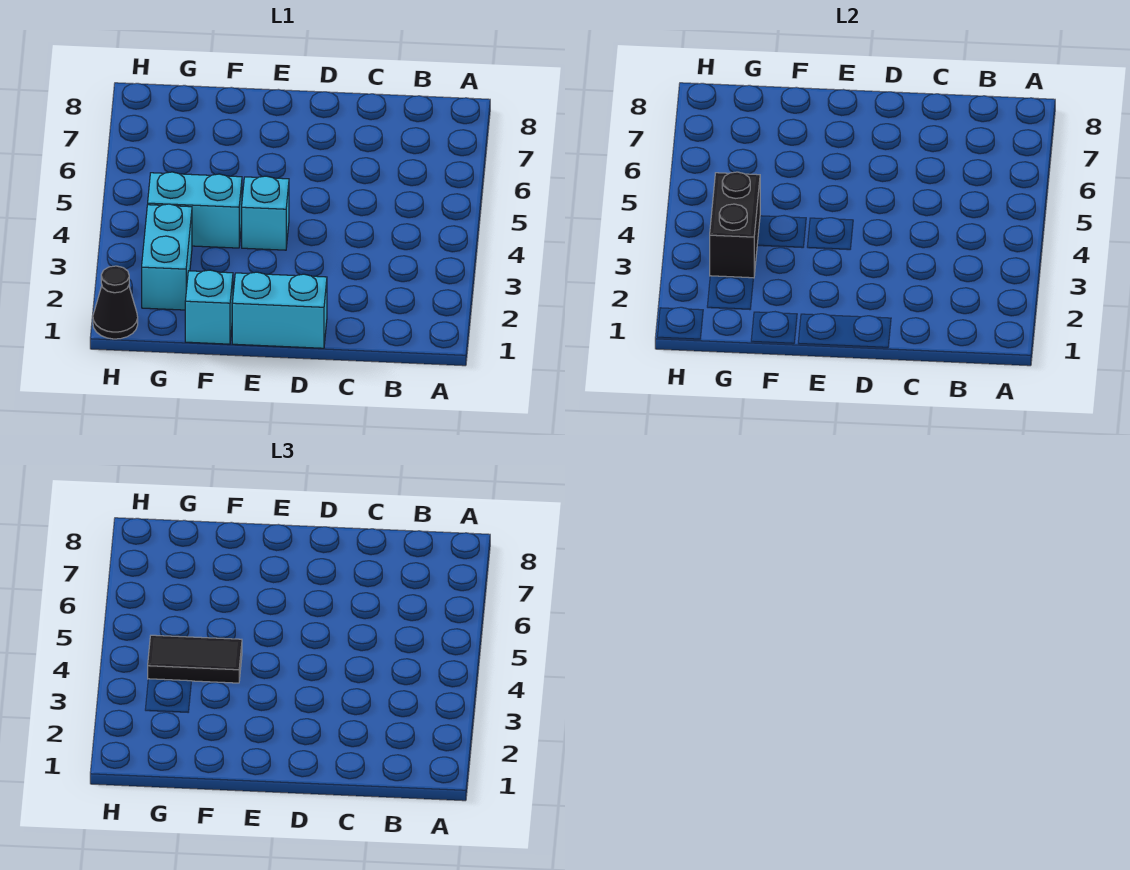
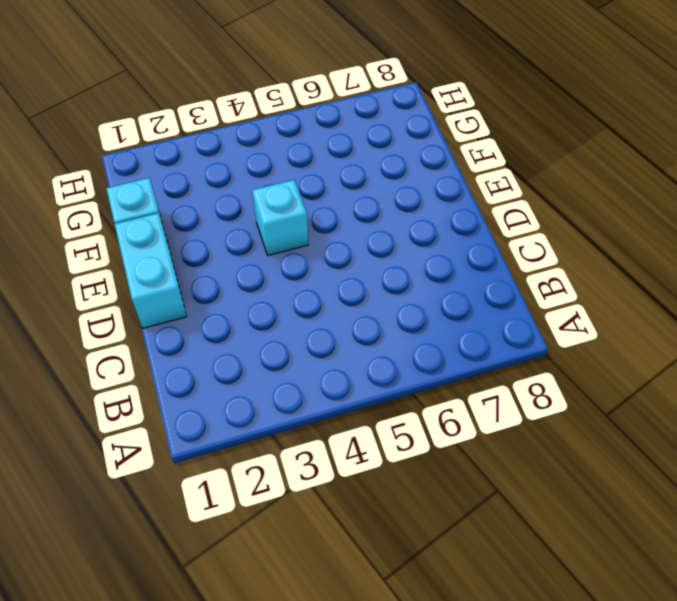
none -> cyan brick F4:G4 level 1
none -> cyan brick G2:G3 level 1

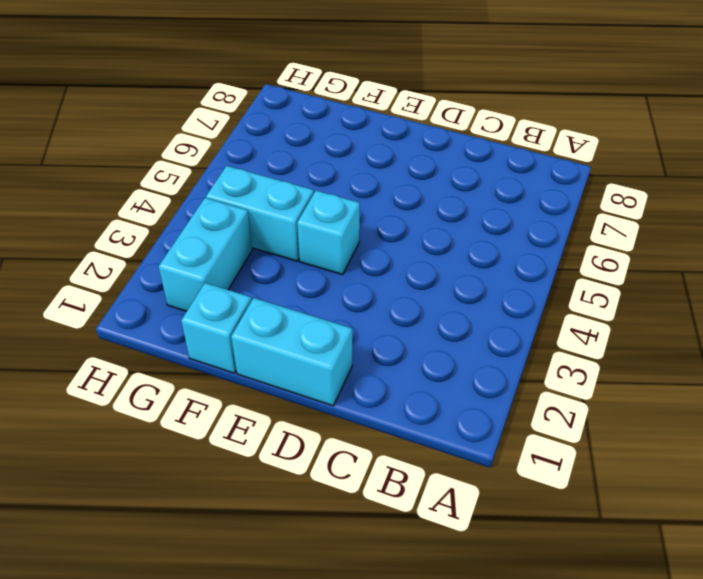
none -> black cone H1 level 1
none -> black brick G3:G4 level 2

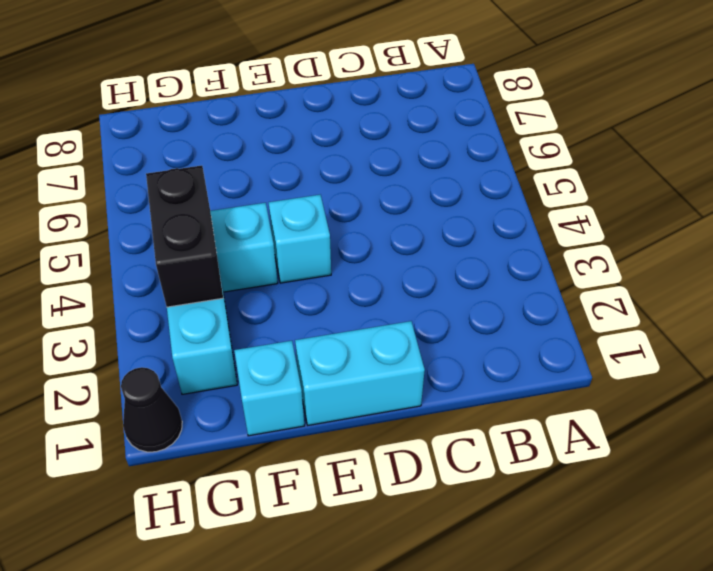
none -> black tile F4:G4 level 3

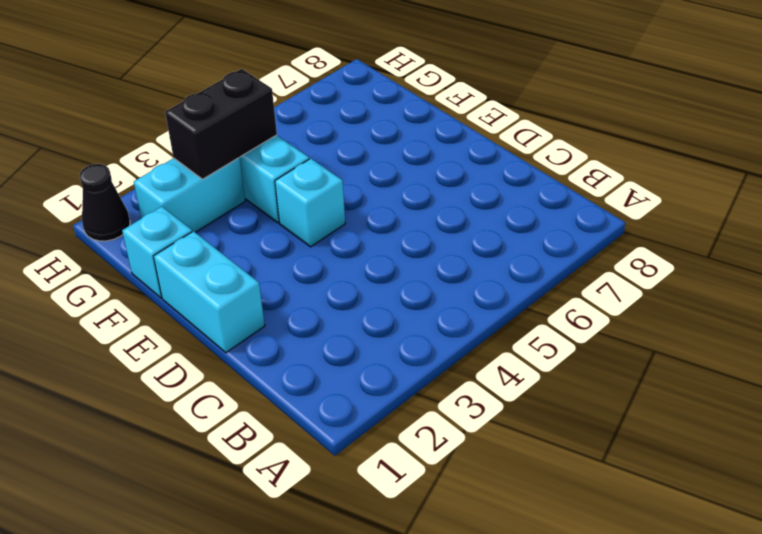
none -> black tile F4:G4 level 3

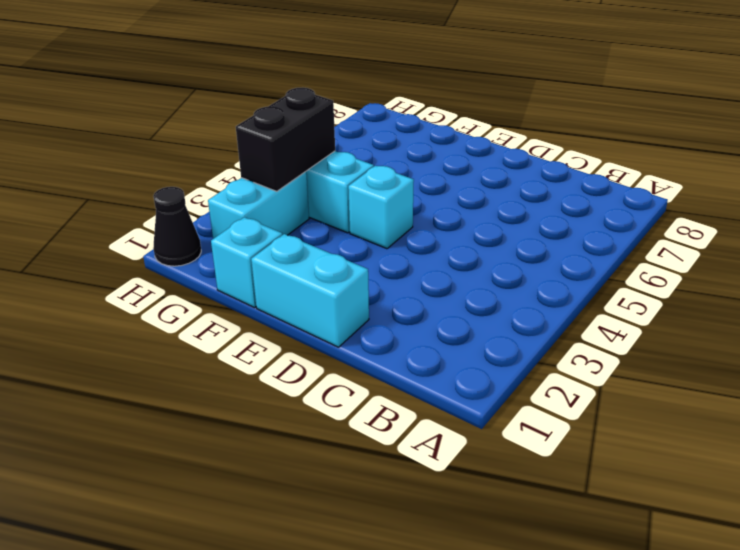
none -> black tile F4:G4 level 3

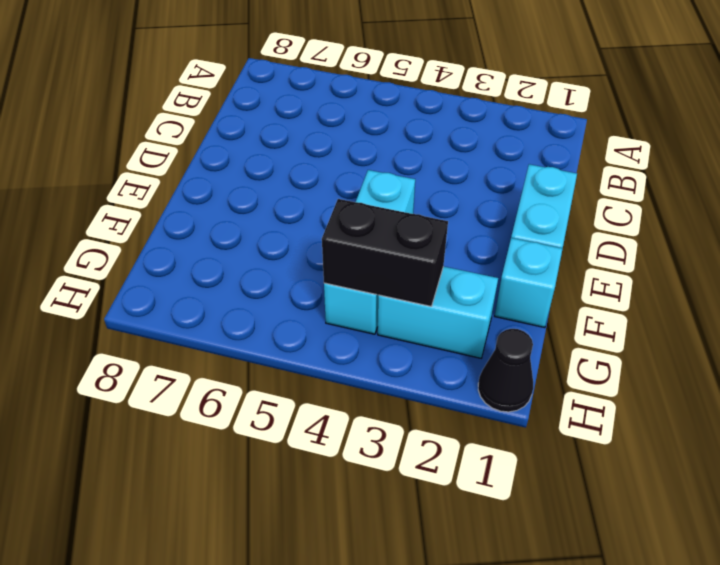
none -> black tile F4:G4 level 3

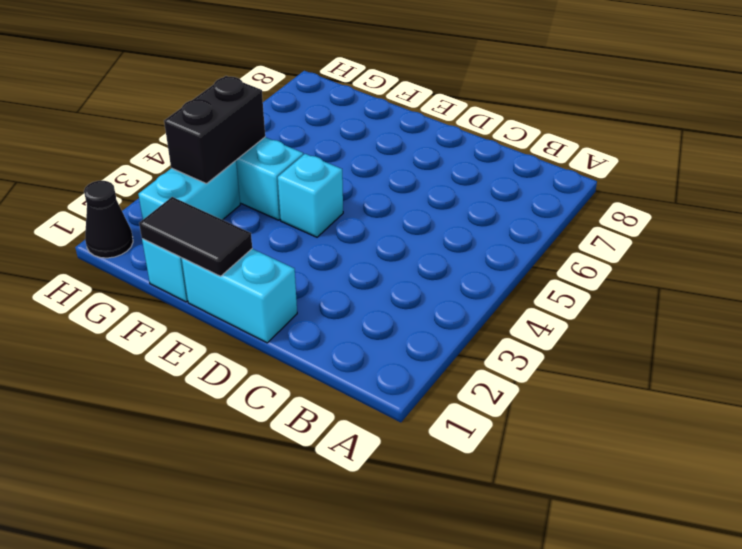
black tile E1:F1 level 2 -> black tile F4:G4 level 3

